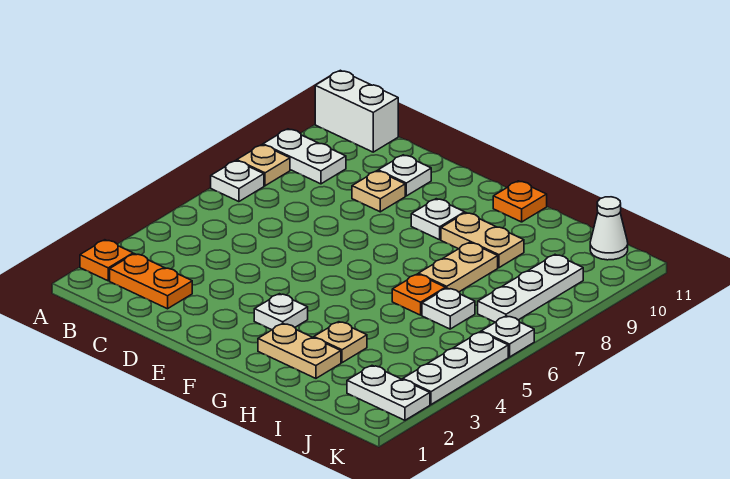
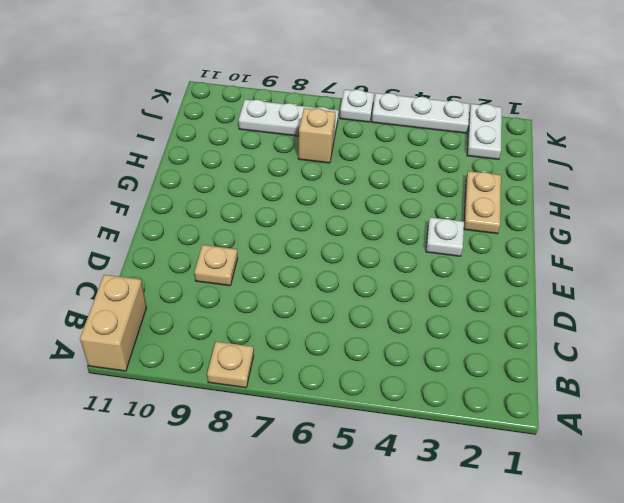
tan brick A11:B11 level 1 -> white brick A11:B11 level 1
tan brick I7 level 1 -> none
none -> orange plate A2 level 1
none -> white plate A7 level 1
none -> white plate A9:B9 level 1

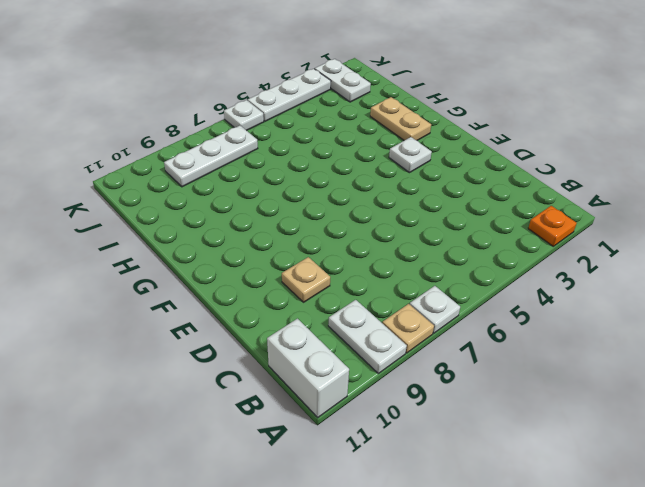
none -> orange plate B2:C2 level 1
none -> white plate D10 level 1
none -> white plate F9 level 1

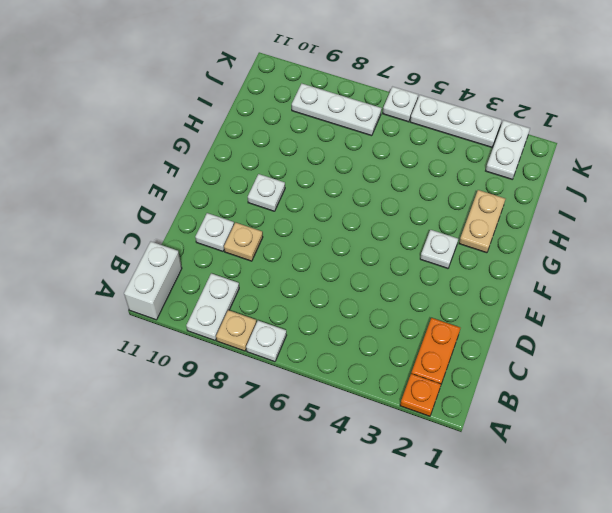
none -> tan plate G9:H9 level 1
none -> orange plate G11 level 1
none -> tan plate H3 level 1

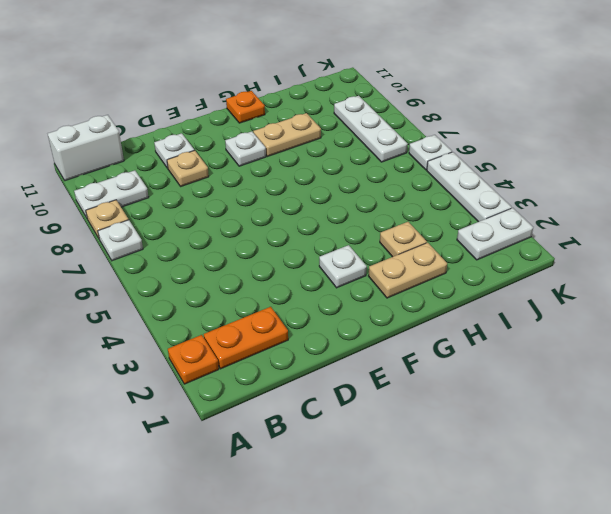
none -> orange plate H6 level 1
none -> tan plate H7:H8 level 1
none -> white plate I6 level 1

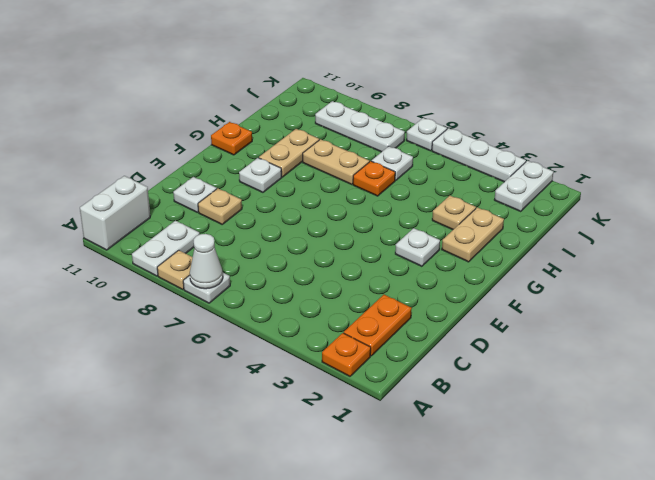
white cone A7 level 2 -> white cone J11 level 1

